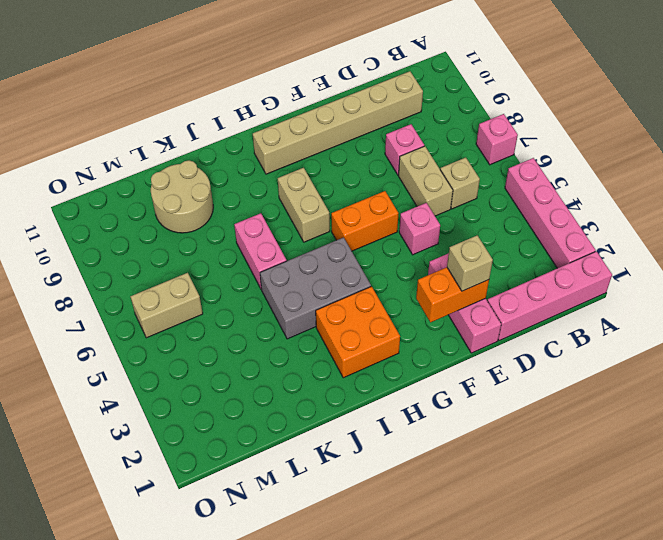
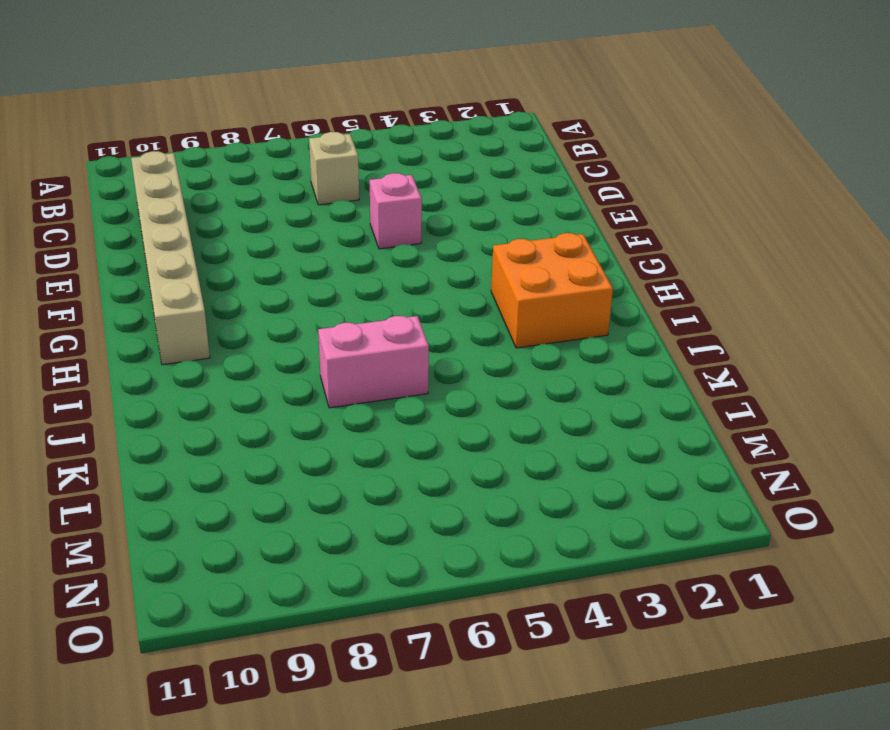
none -> pink brick A1:D1 level 1
none -> pink brick A2:A5 level 1
none -> pink brick A7 level 1

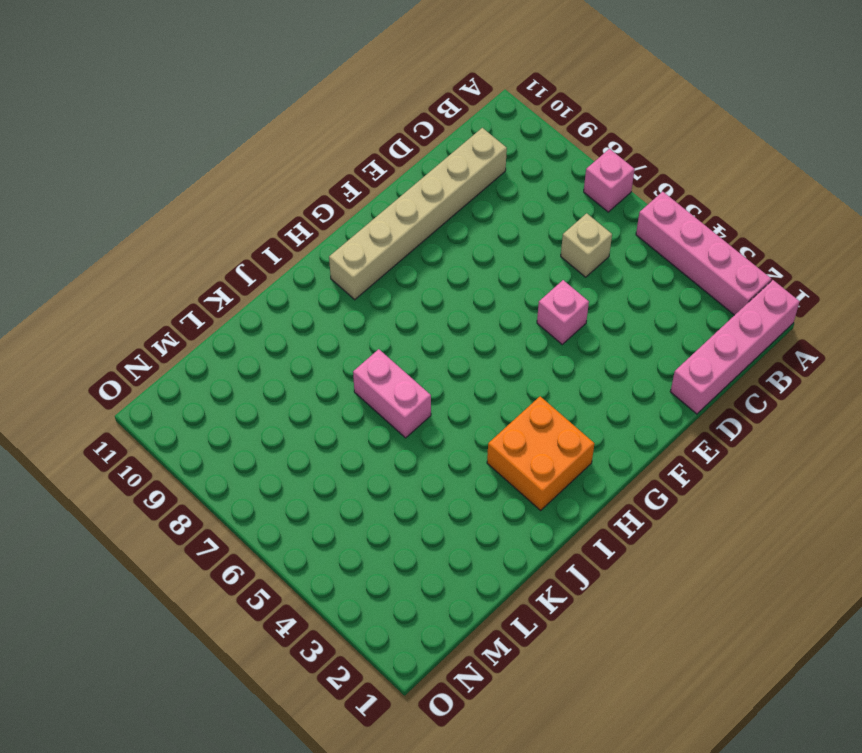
none -> tan brick D6:D7 level 1
none -> pink brick D8 level 1
none -> pink brick E1:E3 level 1

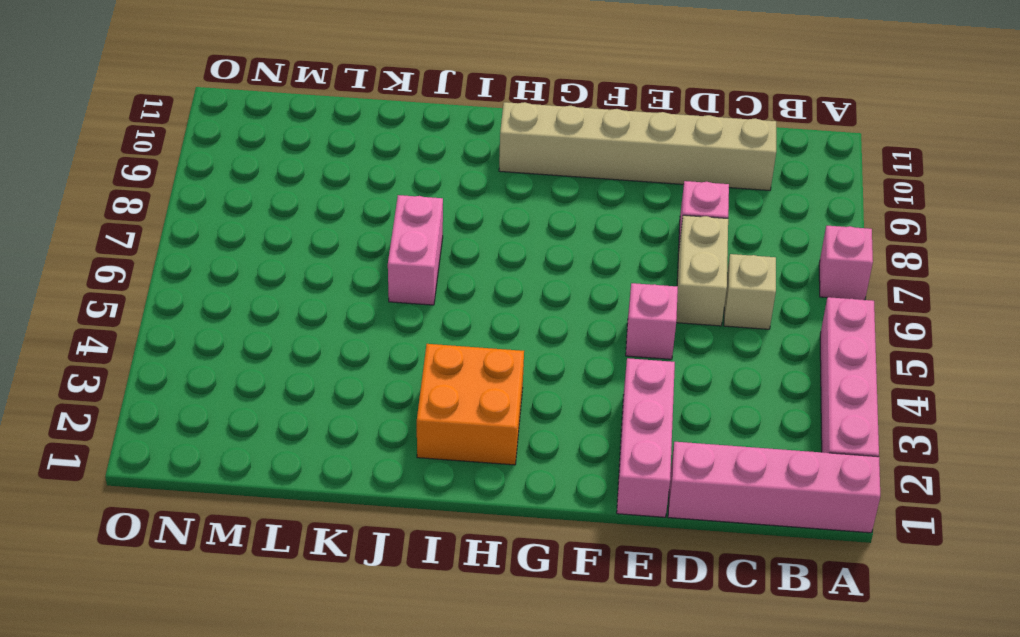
none -> orange brick F6:G6 level 1
none -> grey brick H4:J5 level 1
none -> tan brick H7:H8 level 1

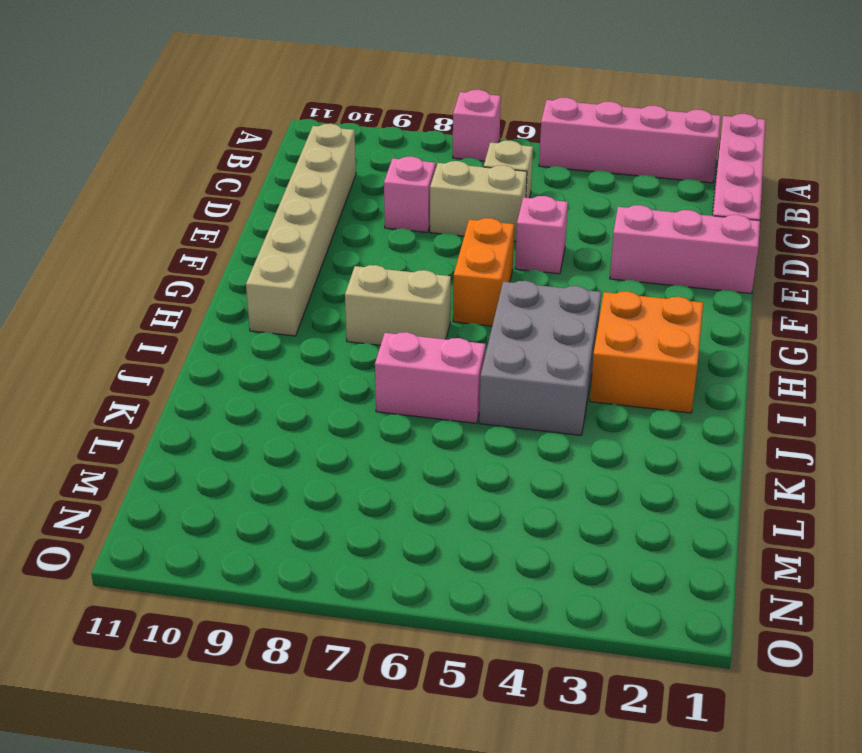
none -> tan round brick K9:L10 level 1
none -> tan brick M6:N6 level 1
none -> orange brick E2:F2 level 2

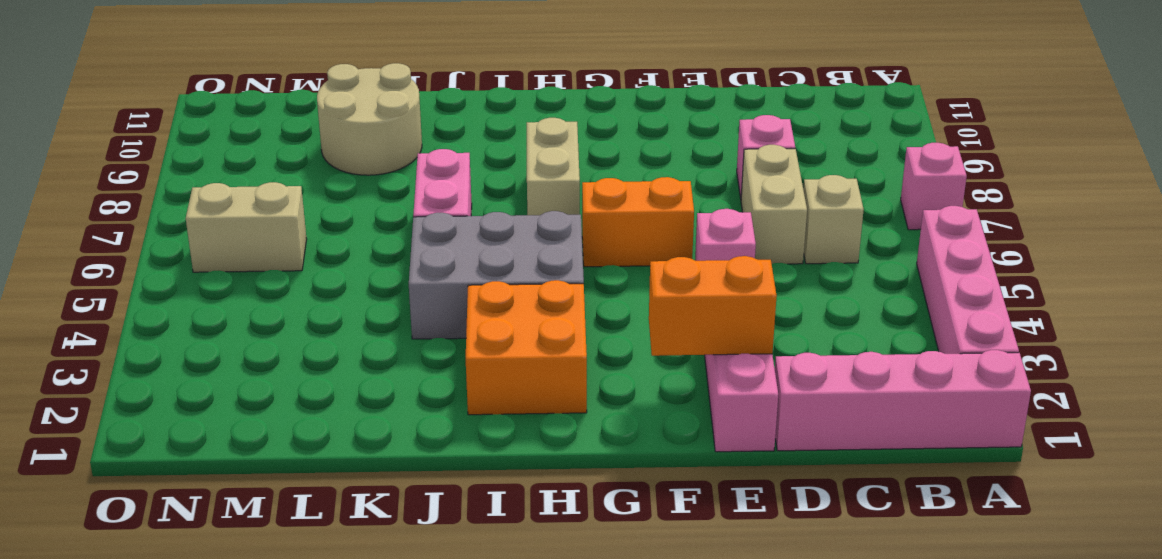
none -> tan brick C10:H10 level 1
none -> tan brick E2 level 3

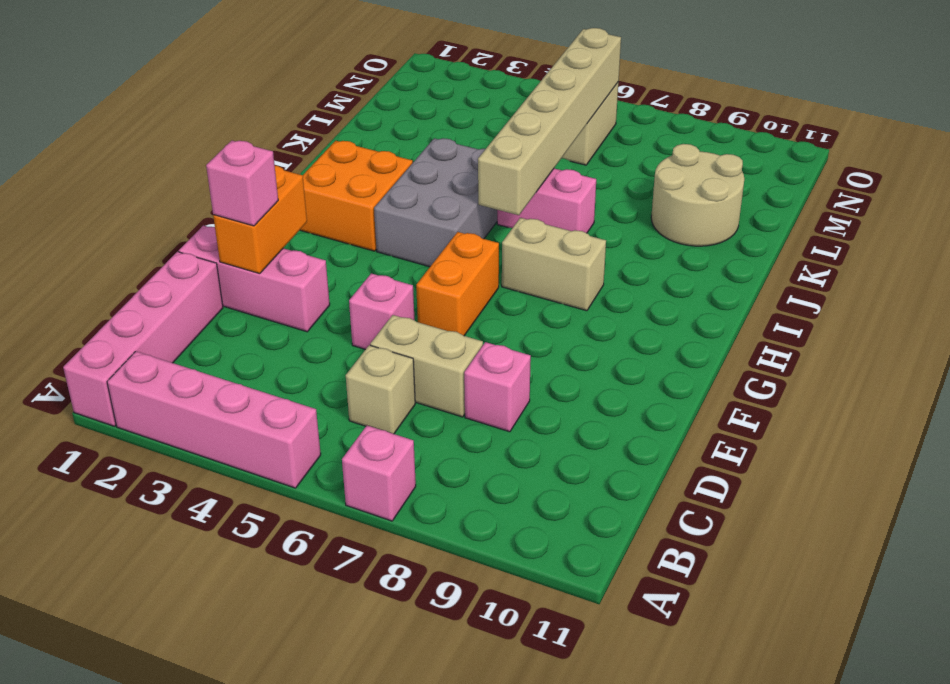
pink brick E2 level 3 -> tan brick E2 level 3
tan brick I6:N6 level 2 -> tan brick C10:H10 level 1

